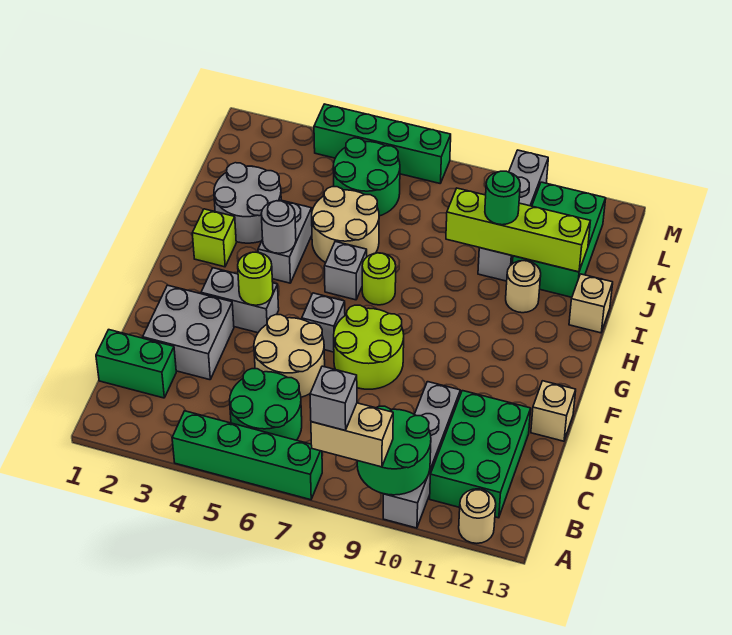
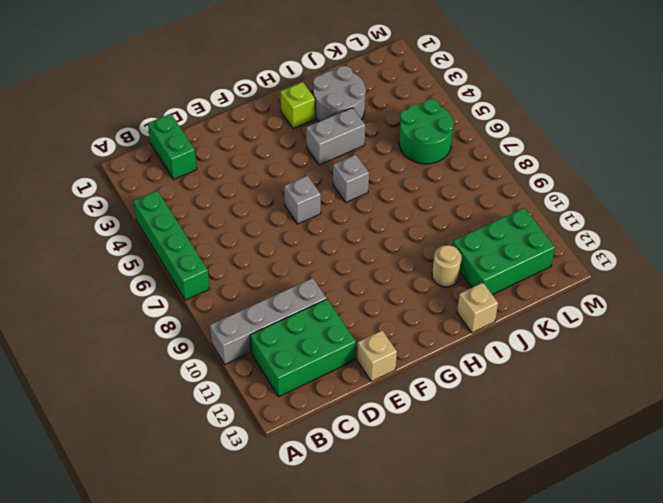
none -> tan round brick A12 level 1
none -> green round brick B5:C6 level 1
none -> grey brick D2:E3 level 1
none -> tan round brick D5:E6 level 1

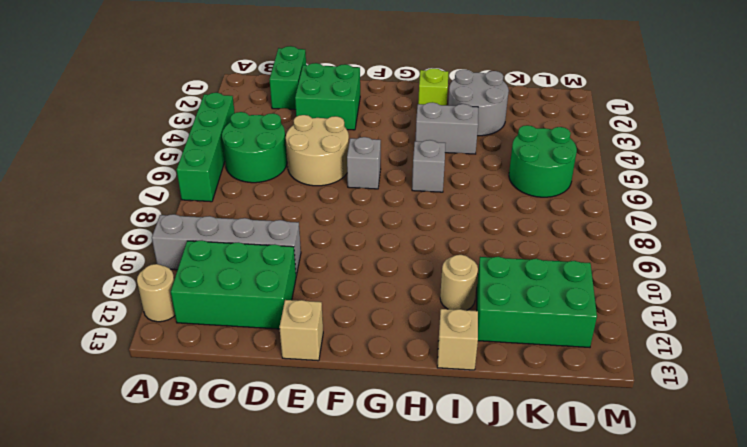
green brick D2:E3 level 1 -> grey brick D2:E3 level 1
none -> lime round brick E7:F8 level 1
none -> grey brick F3:F4 level 1
none -> lime round brick H7 level 1
none -> tan round brick I5:J6 level 1

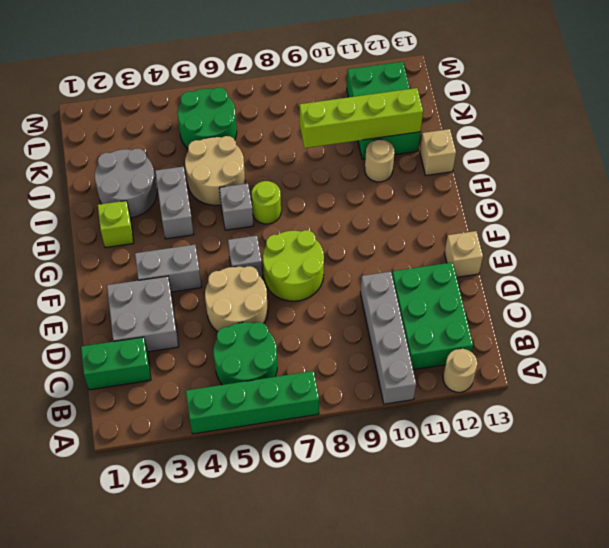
none -> grey brick J10:M10 level 1
none -> green brick M4:M7 level 1
none -> green round brick A9:B10 level 2
none -> lime round brick F4 level 2

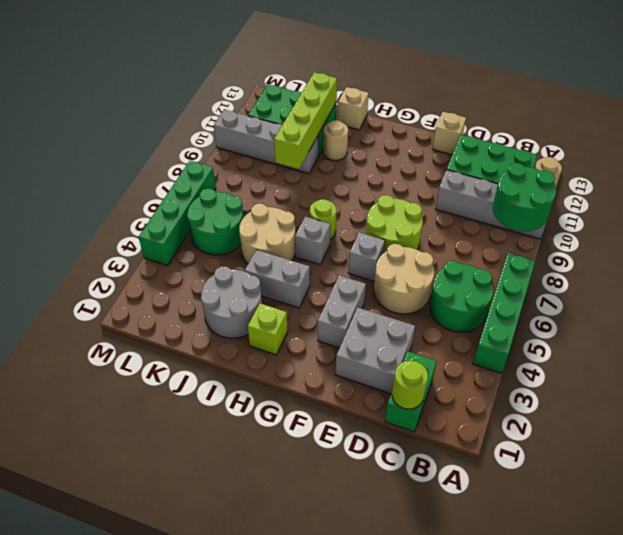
lime round brick C1 level 2 -> lime round brick F4 level 2
none -> grey round brick H4 level 2
none -> tan brick A8:A9 level 3
none -> green round brick J10 level 3
none -> grey brick A8 level 4

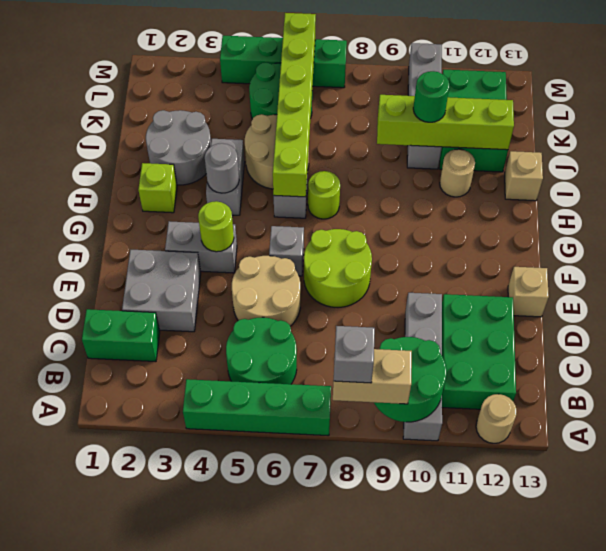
lime brick H6:M6 level 2 -> none

